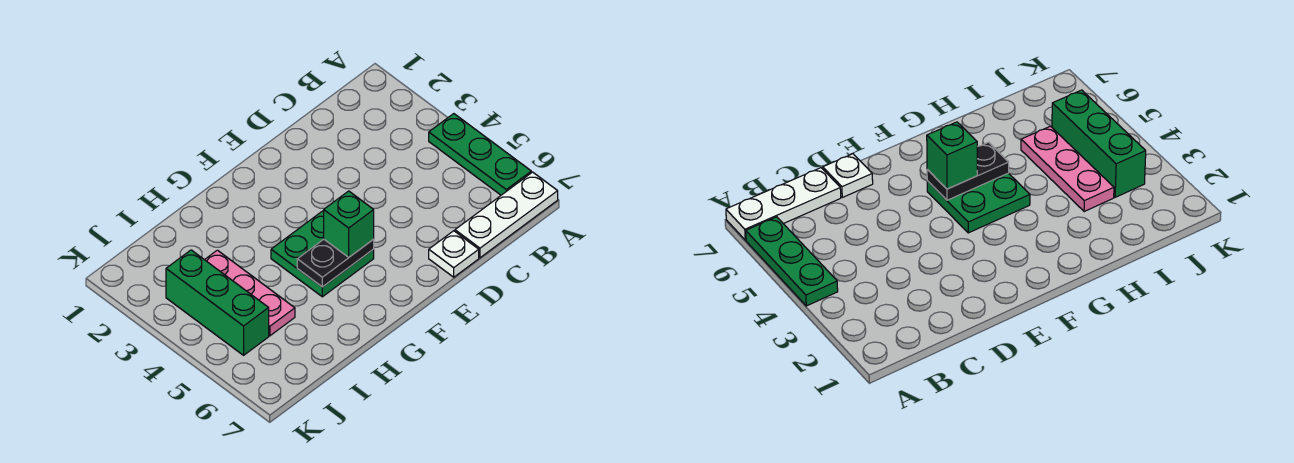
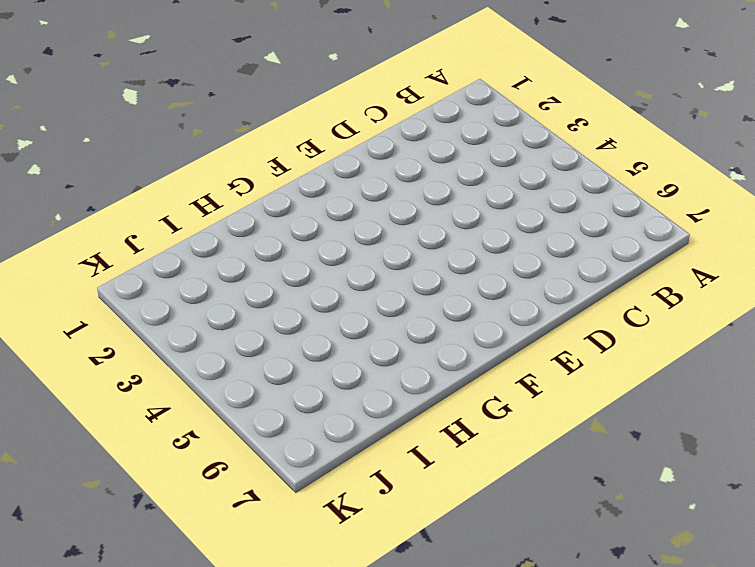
none -> green plate A4:A6 level 1
none -> white plate A7:C7 level 1

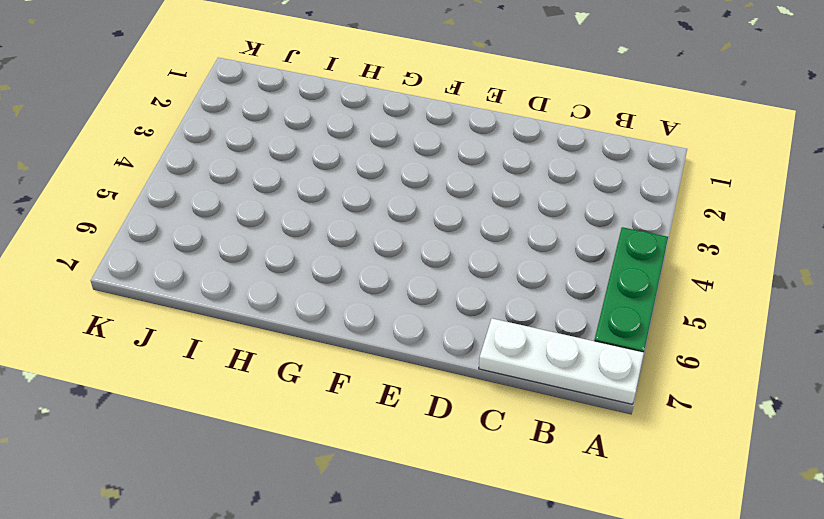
none -> white plate D7 level 1
none -> green plate F4:G5 level 1

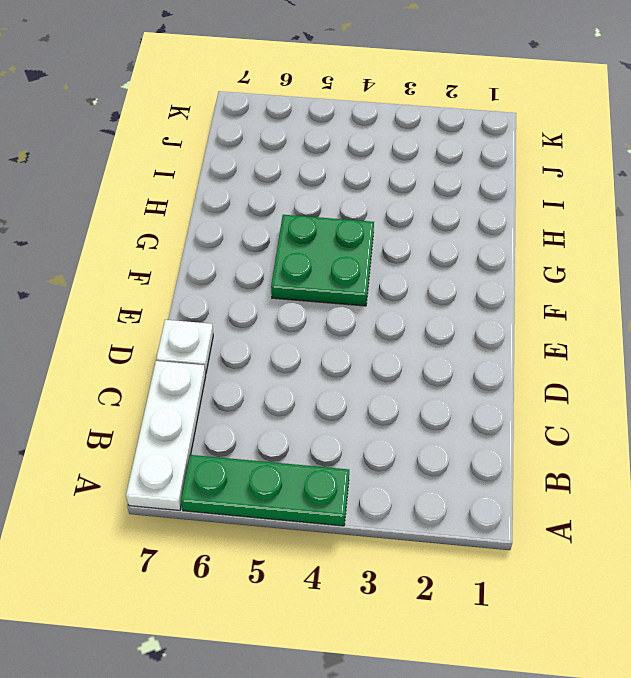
none -> pink plate I3:I5 level 1
none -> green brick J3:J5 level 1

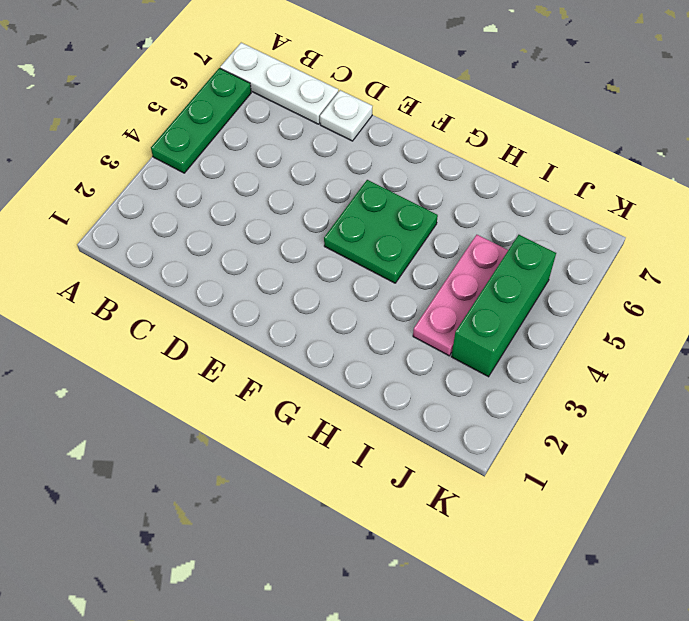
none -> black plate F5:G5 level 2
none -> green brick F5 level 3

